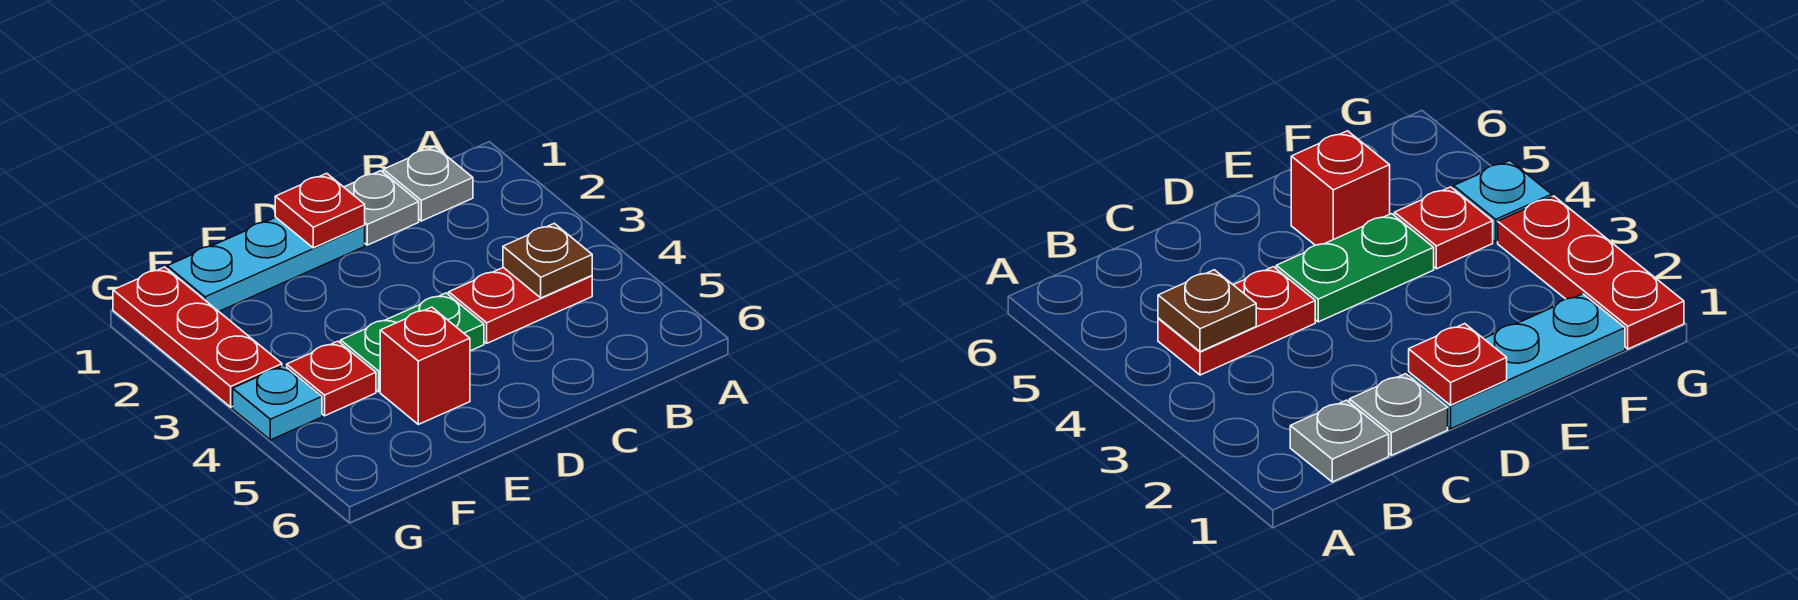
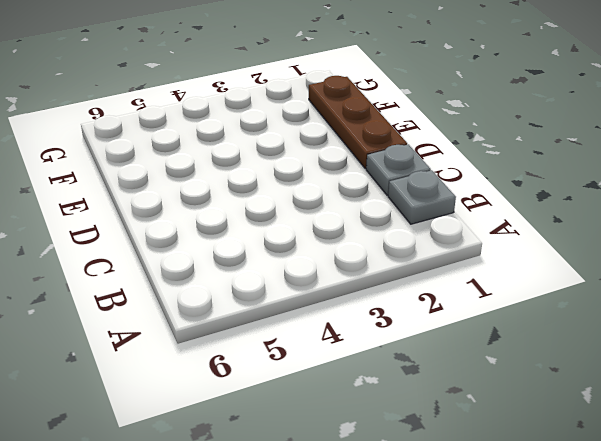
brown plate D1:F1 level 1 -> cyan plate D1:F1 level 1
none -> red plate B4:C4 level 1
none -> green plate D4:E4 level 1

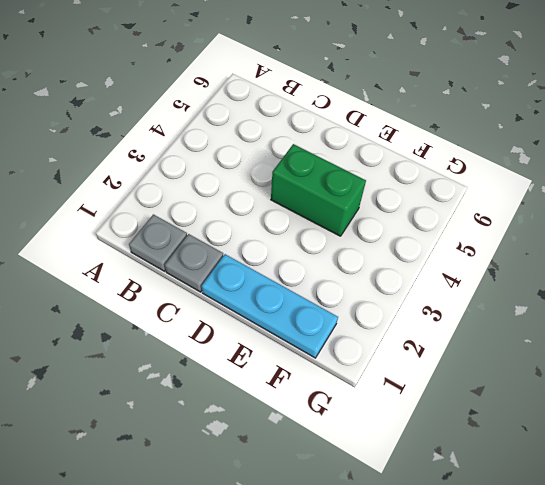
green brick D4:E4 level 1 -> green plate D4:E4 level 1
none -> red plate B4:C4 level 1
none -> red brick E5 level 1

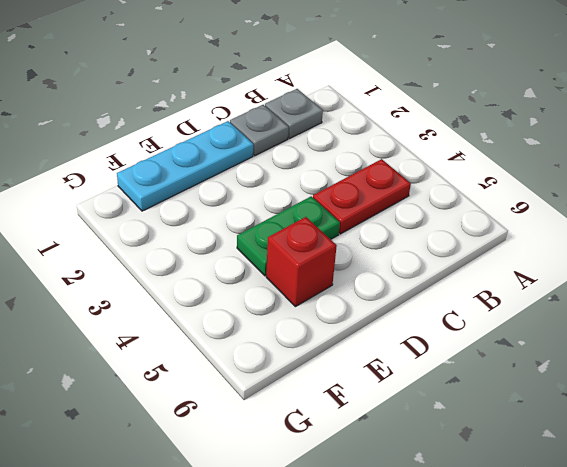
none -> red plate F4 level 1
none -> red plate G1:G3 level 1

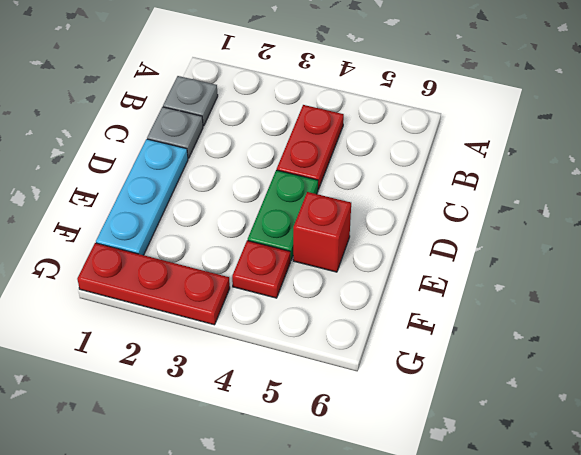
none -> cyan plate G4 level 1
none -> brown plate B4 level 2

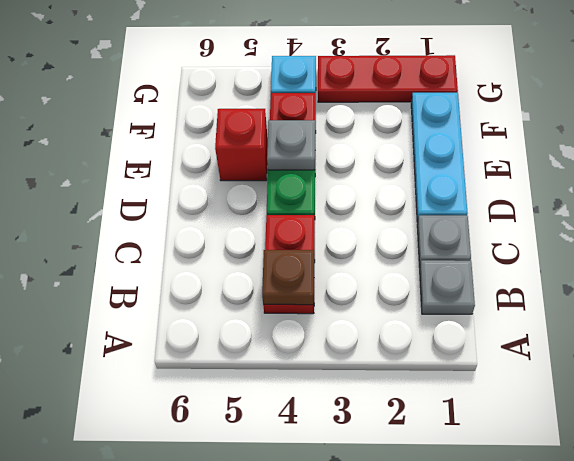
grey plate E4 level 2 -> none
none -> red plate D1 level 2

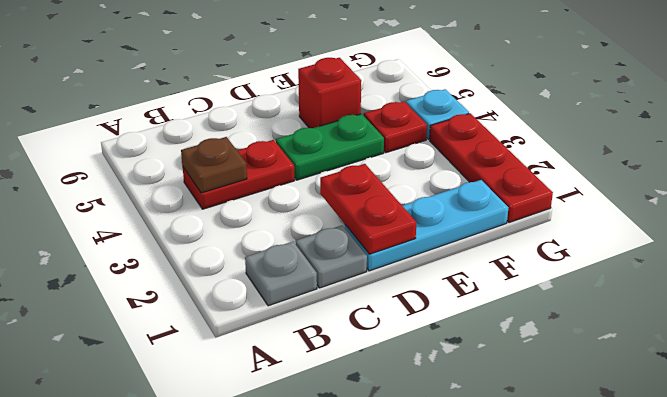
red plate D1:D2 level 2 -> red plate D1 level 2

